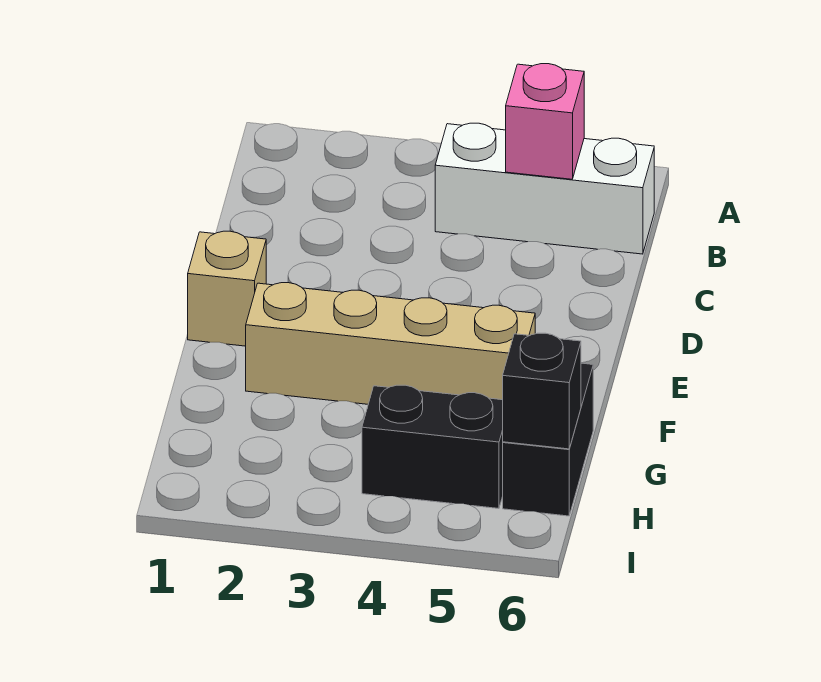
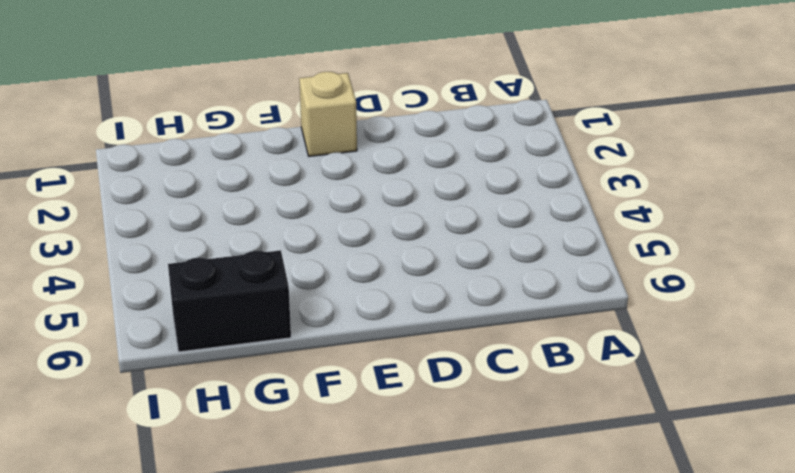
none -> white brick B4:B6 level 1
none -> tan brick F2:F5 level 1

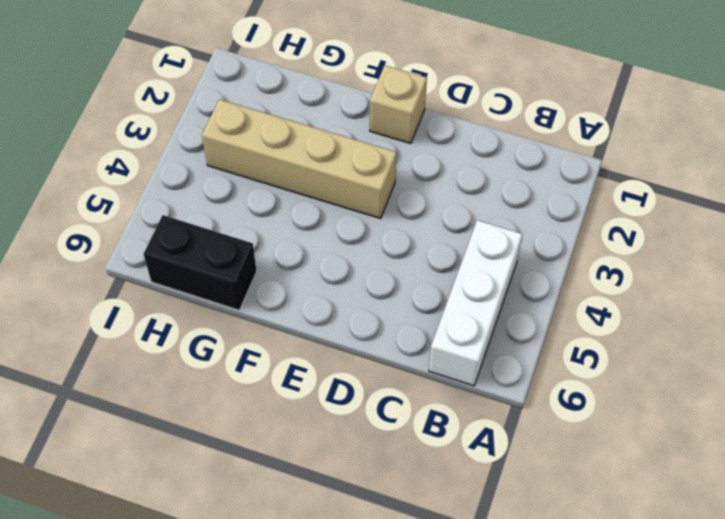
tan brick E3:H3 level 1 -> tan brick F2:F5 level 1
none -> black brick H4:H5 level 1
none -> pink brick B5 level 2

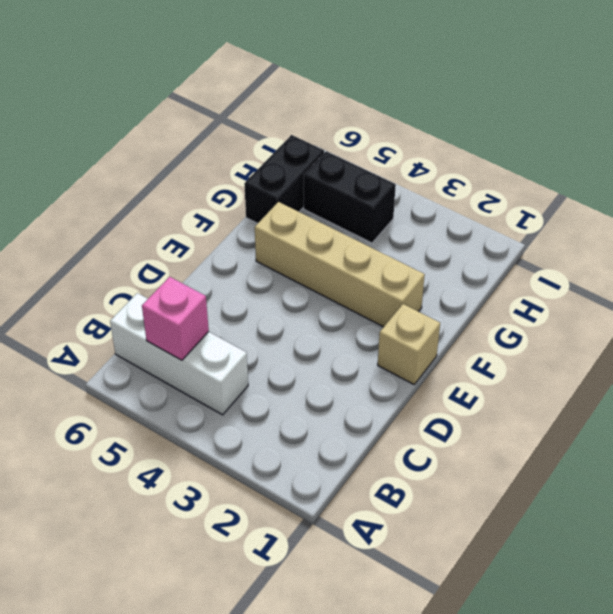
none -> black brick H6 level 2

